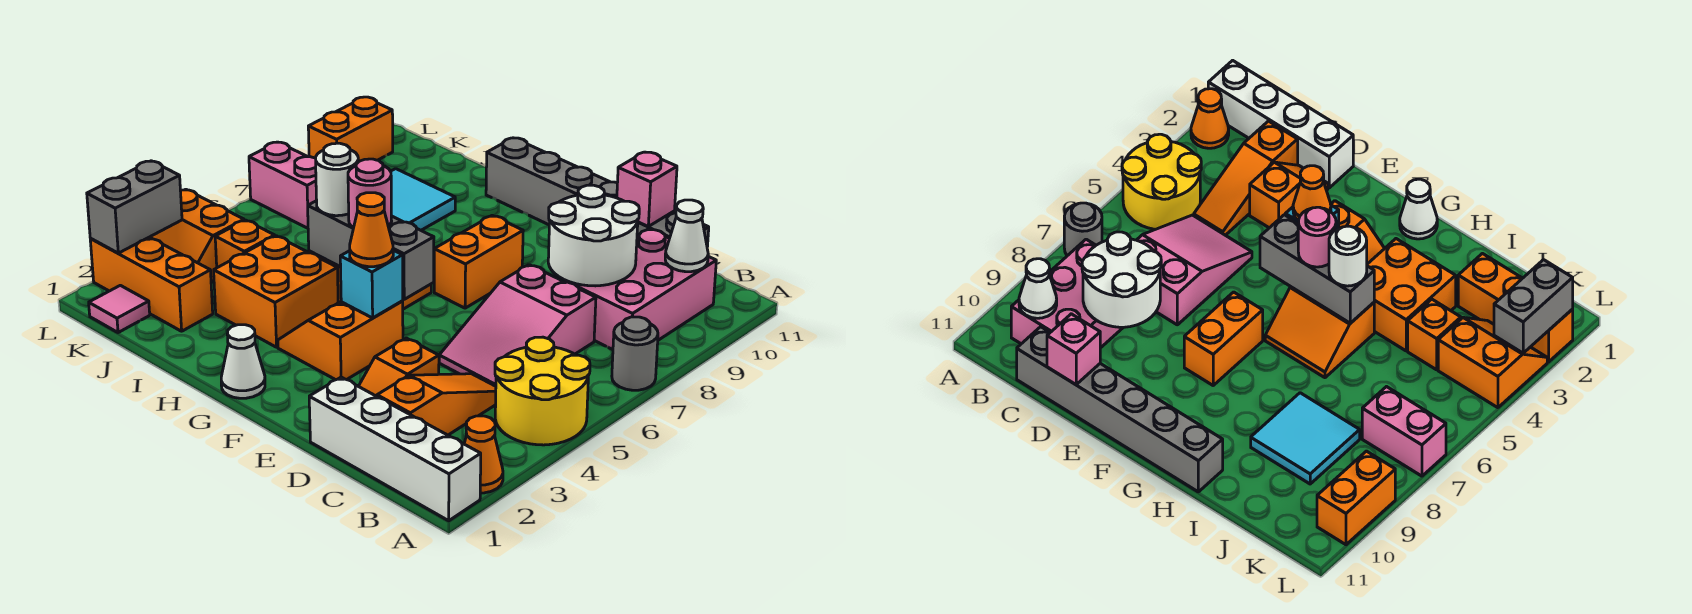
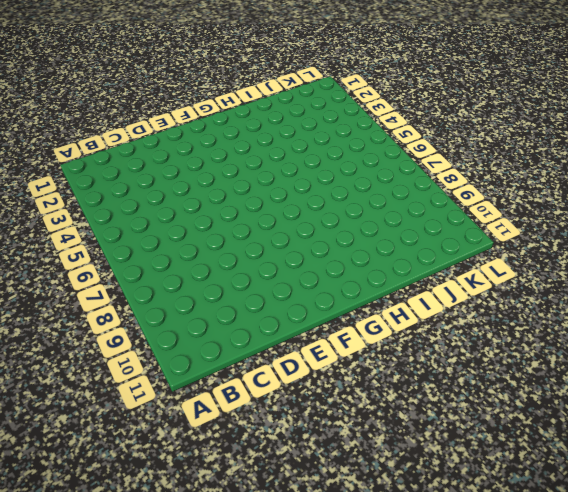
none -> white brick A1:D1 level 1
none -> orange cone A2 level 1
none -> yellow round brick A4:B5 level 1
none -> grey round brick A7 level 1

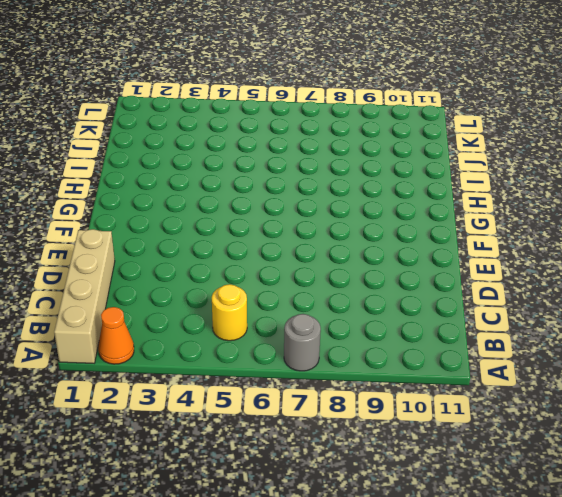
tan brick A1:D1 level 1 -> white brick A1:D1 level 1
yellow round brick B5 level 1 -> yellow round brick A4:B5 level 1
none -> pink brick B8:C10 level 1
none -> orange slope C2:C4 level 1 top 2
none -> pink slope C5:D7 level 1 top 7
none -> grey brick C11:H11 level 1

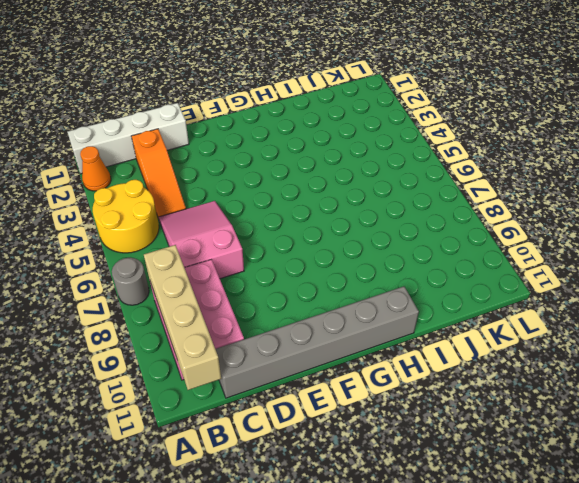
tan brick B8:B11 level 2 -> white cone B10 level 2
none -> orange slope D2:D3 level 1 top 3
none -> orange slope F3:G4 level 1 top F
none -> orange brick F7:F8 level 1
none -> white cone G1 level 1

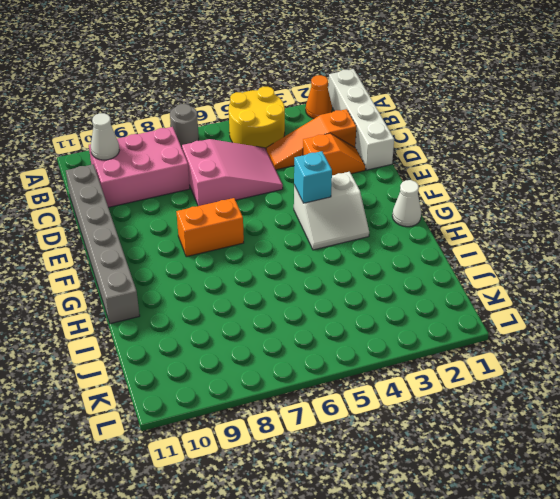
white slope F3:G4 level 1 top F -> orange slope F3:G4 level 1 top F
none -> orange slope G5:H6 level 1 top 5
none -> orange brick H3:I4 level 1
none -> cyan tile I8:J9 level 1
none -> orange brick J2:L2 level 1

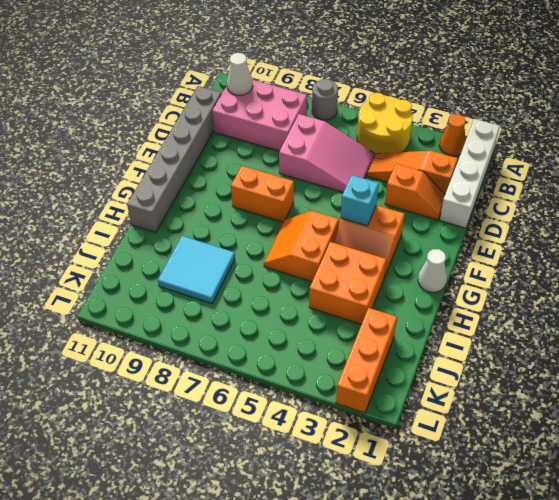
none -> orange brick J4 level 1
none -> pink tile K1 level 1
none -> orange slope K3:L4 level 1 top 4
none -> pink brick K7:L7 level 1

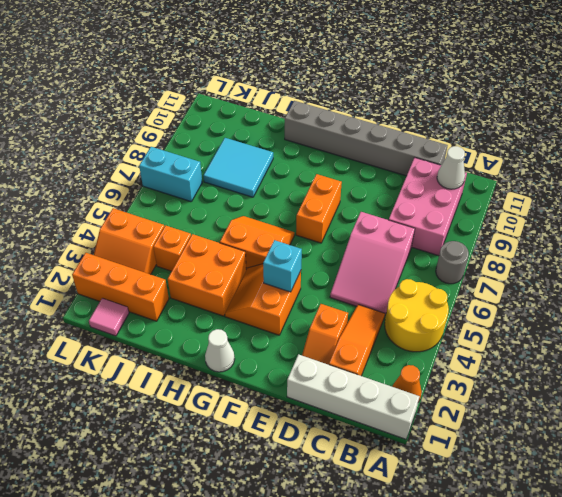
cyan brick K7:L7 level 1 -> pink brick K7:L7 level 1
none -> orange brick L9:L10 level 1
none -> white round brick C8:D9 level 2
none -> pink brick D11 level 2
none -> grey brick F5:H5 level 2

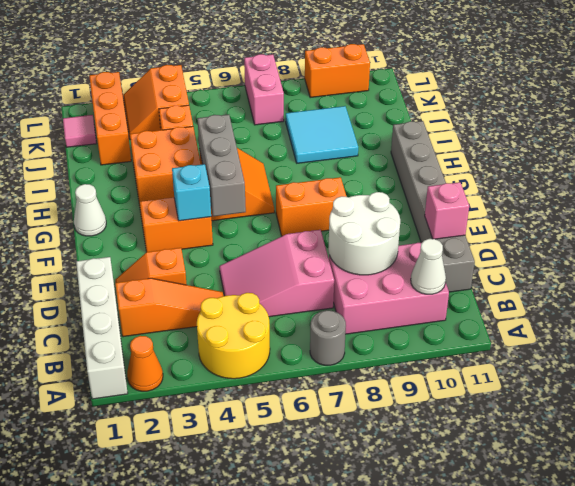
none -> grey brick L2:L3 level 2
none -> orange cone F4 level 3
none -> pink round brick G5 level 3
none -> white round brick H5 level 3

